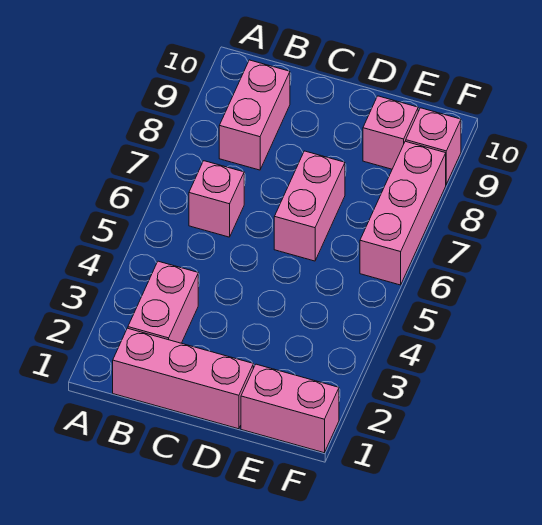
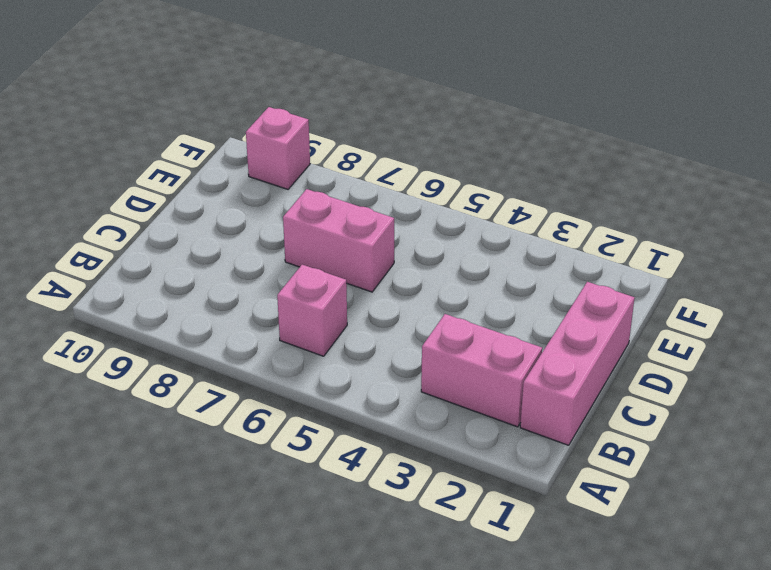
none -> pink brick B8:B9 level 1
none -> pink brick E1:F1 level 1

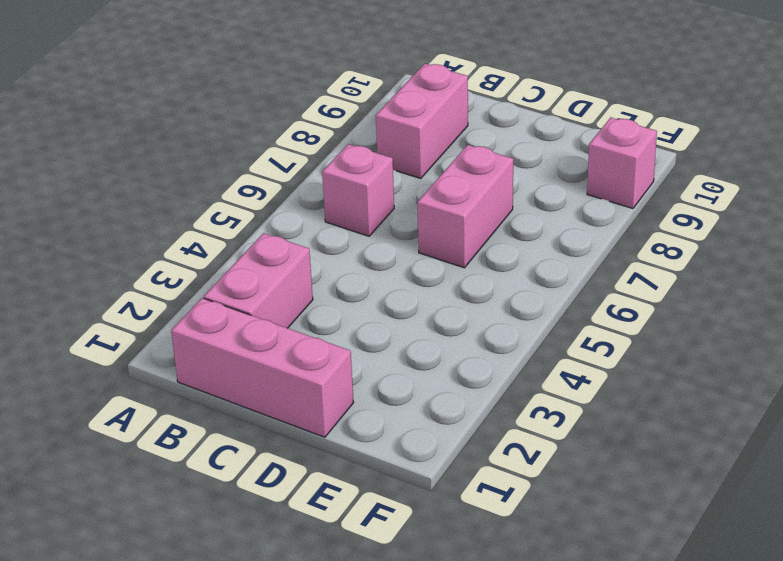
none -> pink brick E1:F1 level 1
none -> pink brick E9 level 1

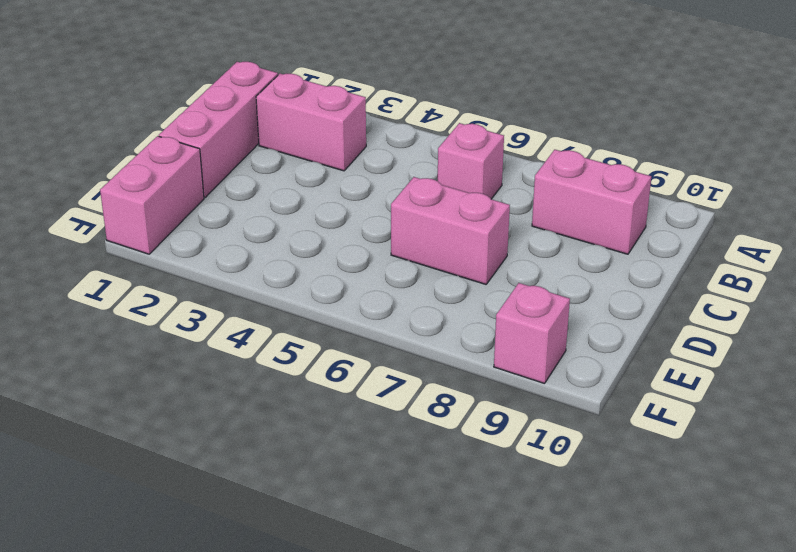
none -> pink brick E9 level 1
none -> pink brick F6:F8 level 1

